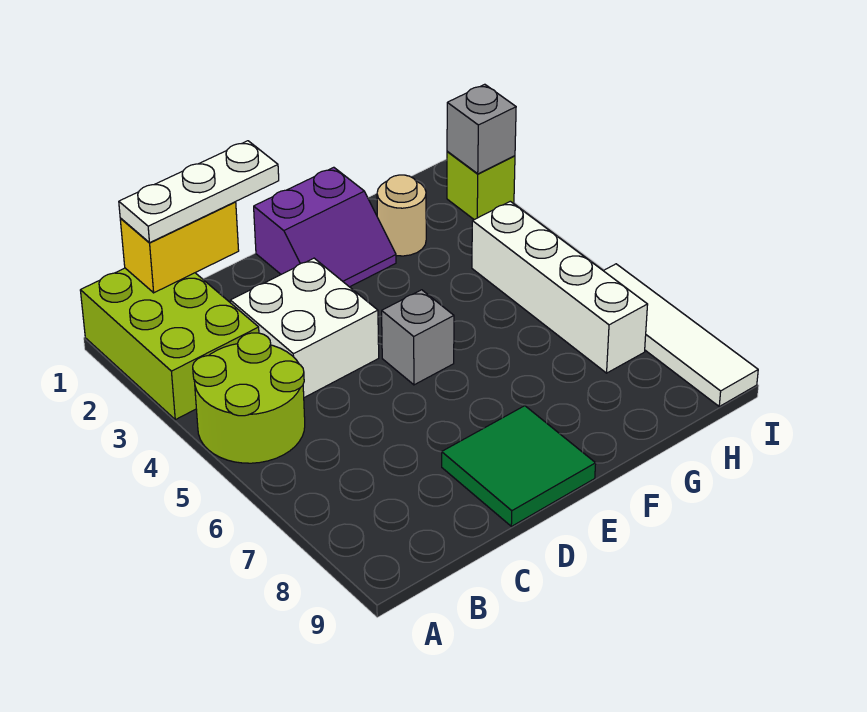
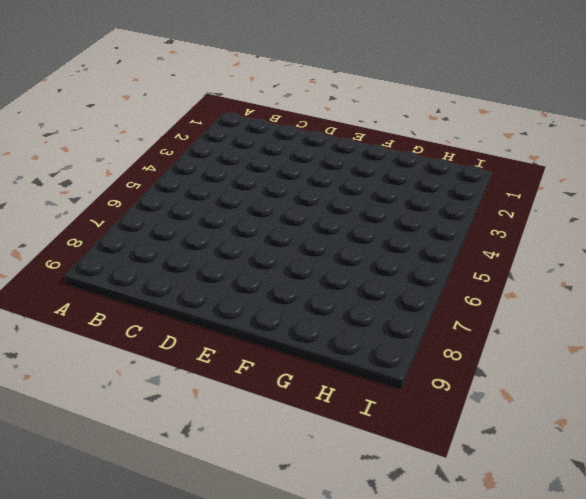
none -> lime brick A1:B3 level 1
none -> lime round brick A4:B5 level 1
none -> white brick C3:D4 level 1

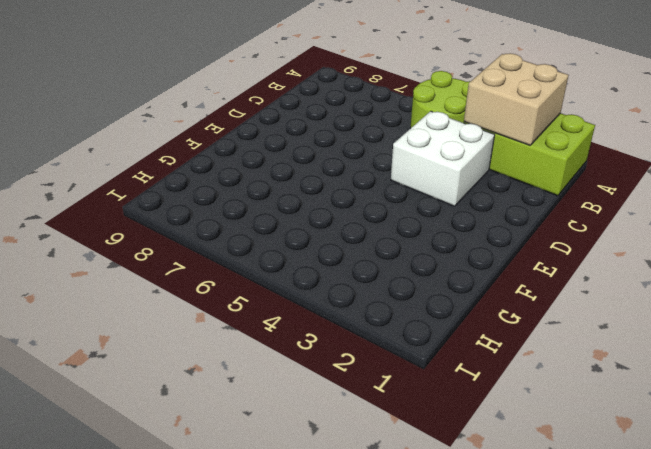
tan brick A2:B3 level 2 -> none
none -> green tile D8:E9 level 1
none -> purple slope E1:F2 level 1 top 1
none -> grey brick E5 level 1

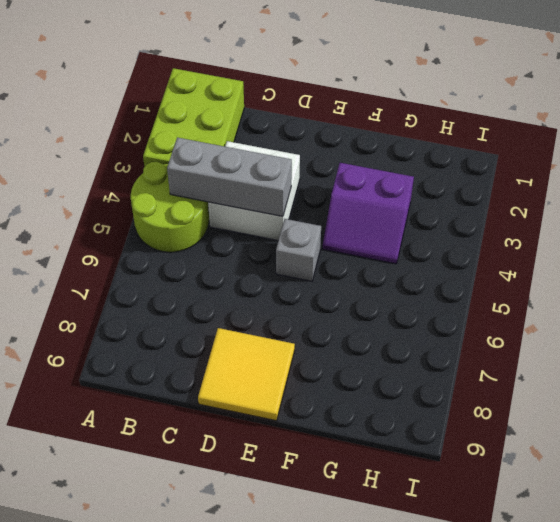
grey brick B4:D4 level 2 -> none
yellow tile D8:E9 level 1 -> green tile D8:E9 level 1
purple slope F3:G4 level 1 top 3 -> purple slope E1:F2 level 1 top 1
none -> tan round brick G2 level 1
none -> white brick H4:H7 level 1
none -> lime brick I2 level 1

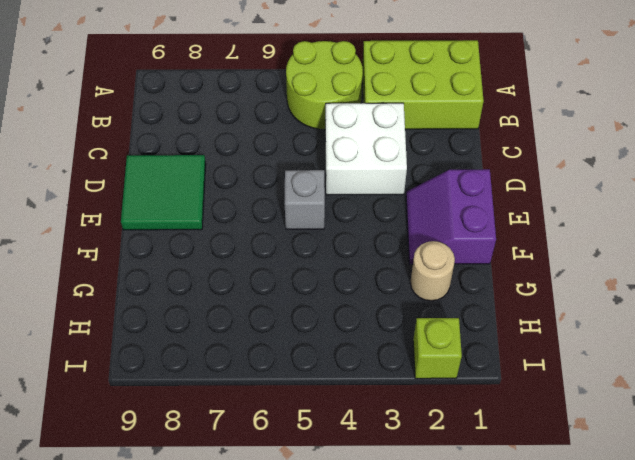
none -> white brick H4:H7 level 1
none -> white tile I6:I9 level 1
none -> yellow brick B1:C1 level 2

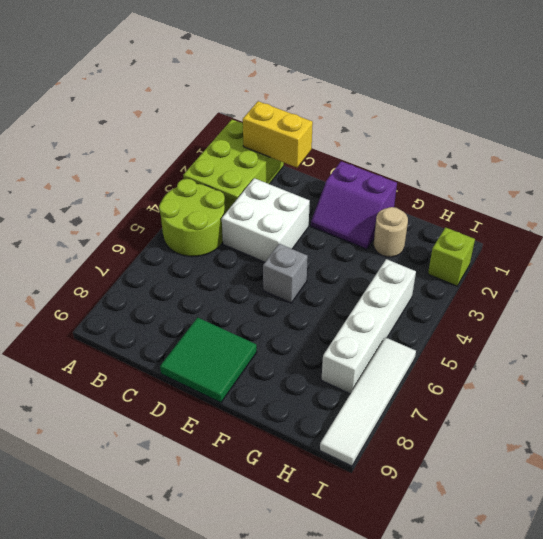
none -> grey brick I2 level 2
none -> white plate B1:D1 level 3

